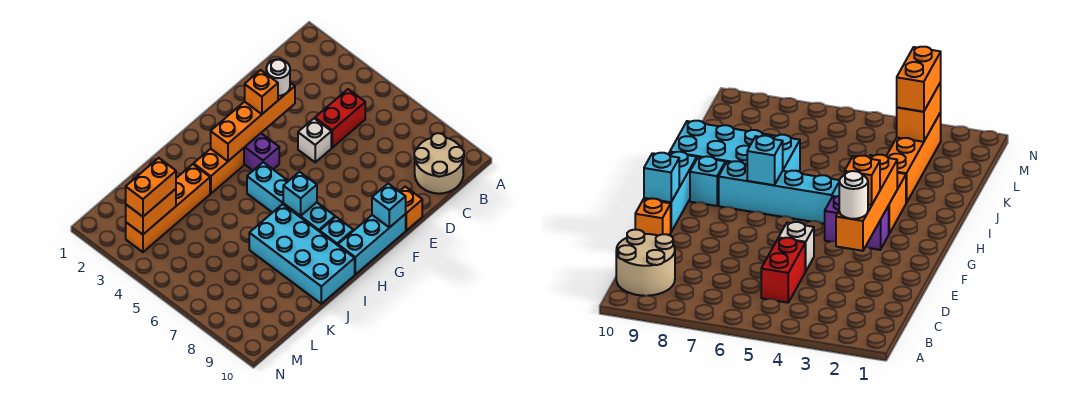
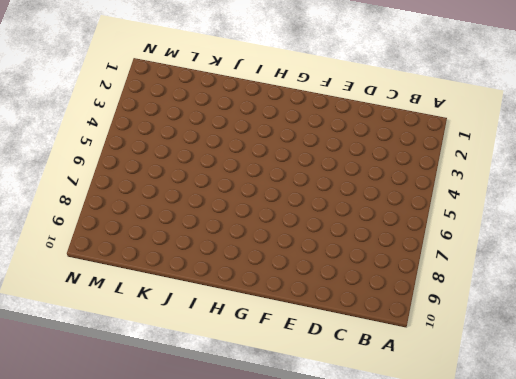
none -> tan round brick B9:C10 level 1
none -> red brick C5:D5 level 1
none -> white brick E5 level 1

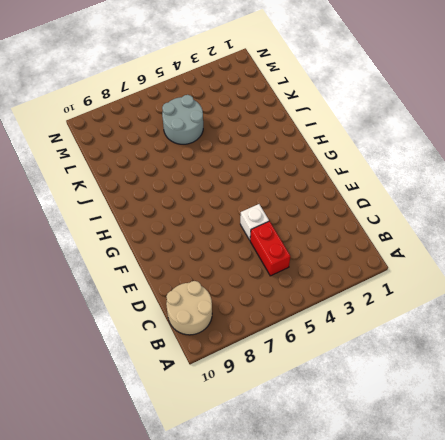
grey round brick K5:L6 level 1 -> none
none -> orange brick E10 level 1
none -> cyan brick F10:H10 level 1
none -> purple brick G3:G4 level 1

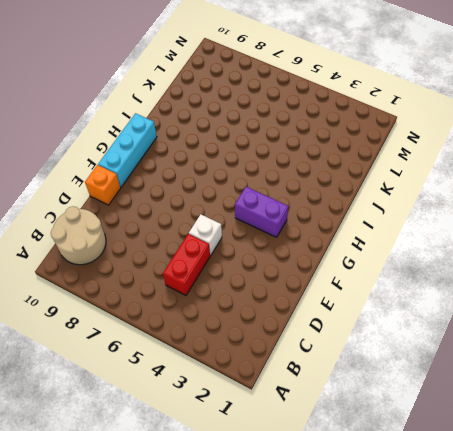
none -> orange brick H3:I3 level 1
none -> cyan brick H5:H8 level 1
none -> cyan brick H9 level 1

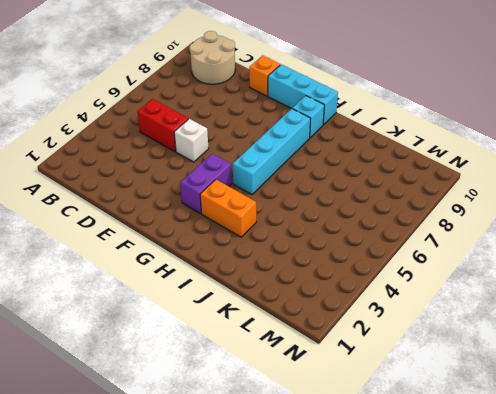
none -> cyan brick I7:J10 level 1
none -> orange brick J3:M3 level 1
none -> orange brick E3:H3 level 2

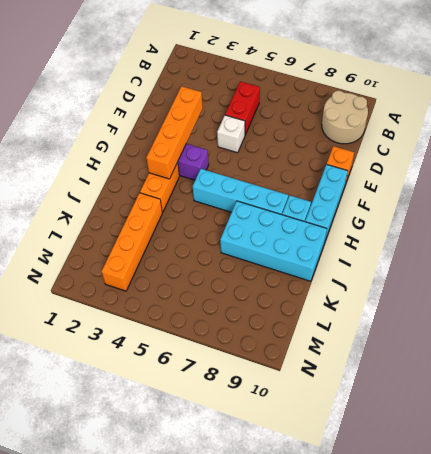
none -> cyan brick F10 level 2
none -> cyan brick H7 level 2
none -> orange brick L3:M3 level 2

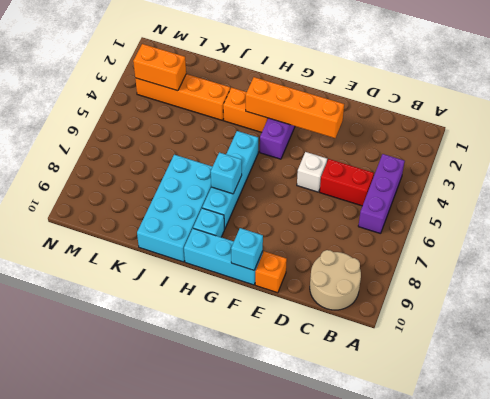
purple brick B4:B6 level 1 -> none
none -> white round brick E3 level 3
none -> orange brick F3 level 3
none -> orange brick L3:M3 level 3

